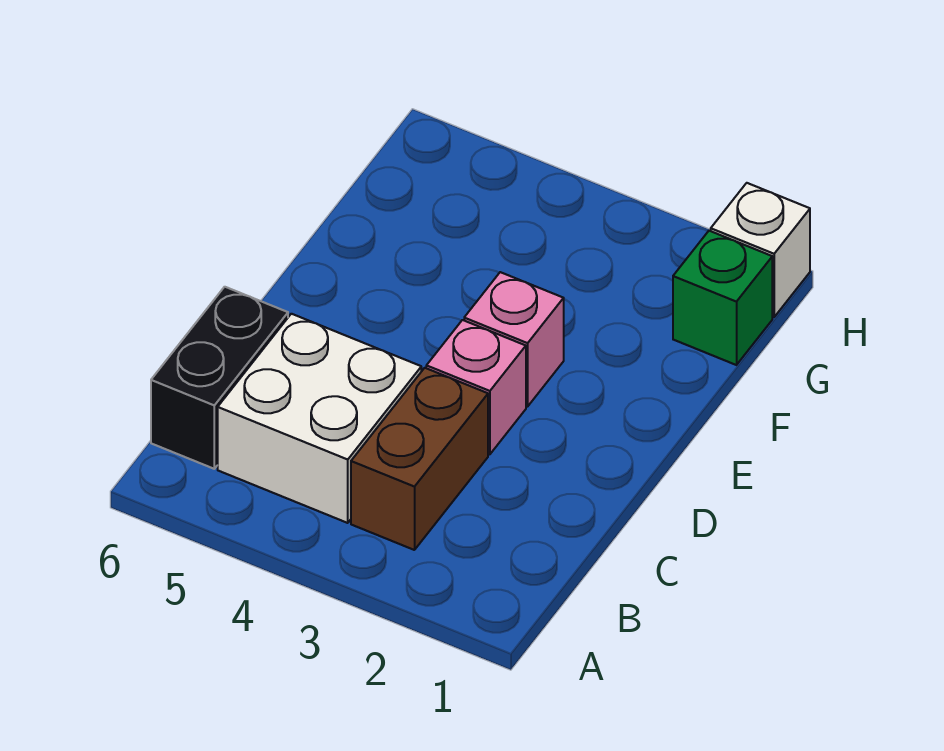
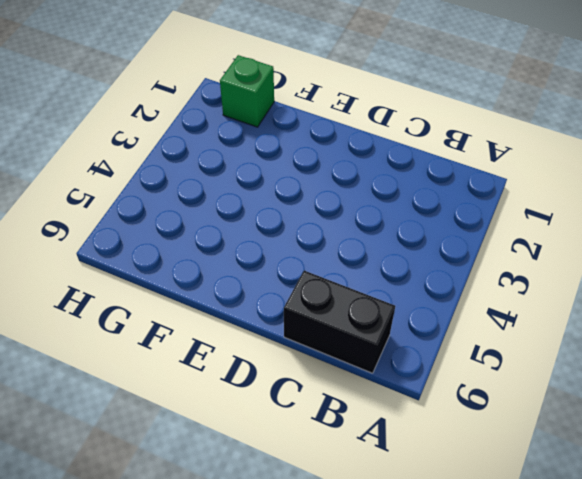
none -> brown brick B3:C3 level 1
none -> white brick B4:C5 level 1

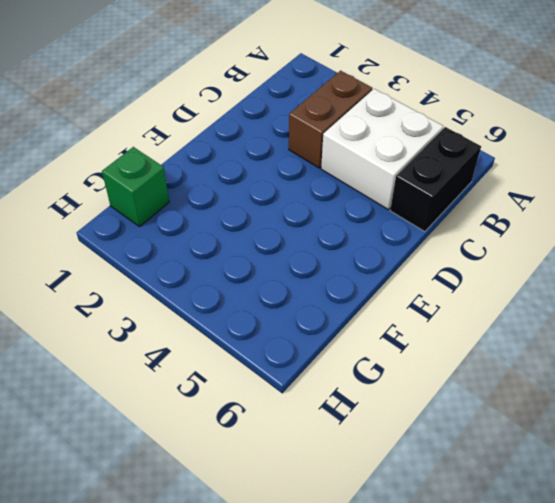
none -> pink brick D3 level 1
none -> pink brick E3 level 1

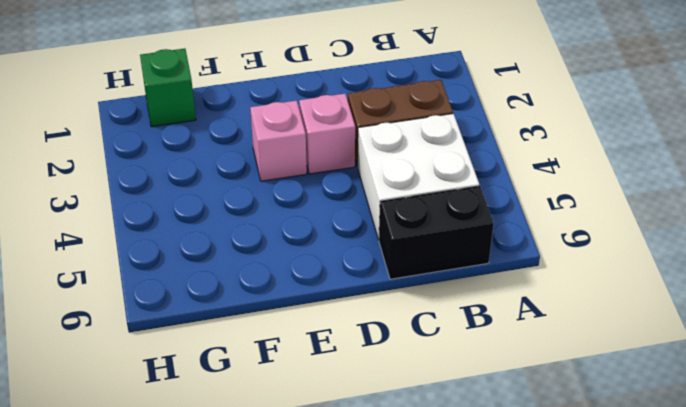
none -> white brick H1 level 1

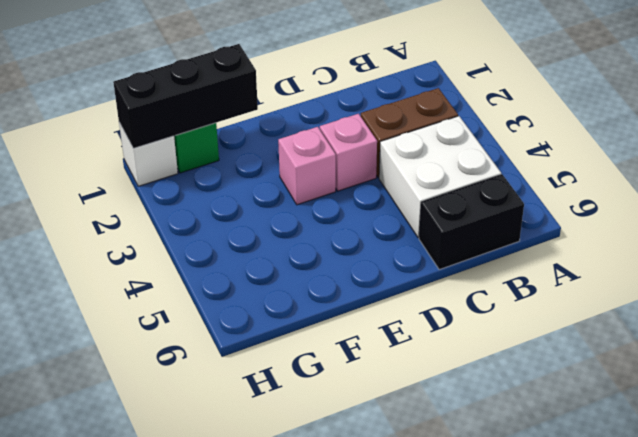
black brick F1:H1 level 2 -> none

